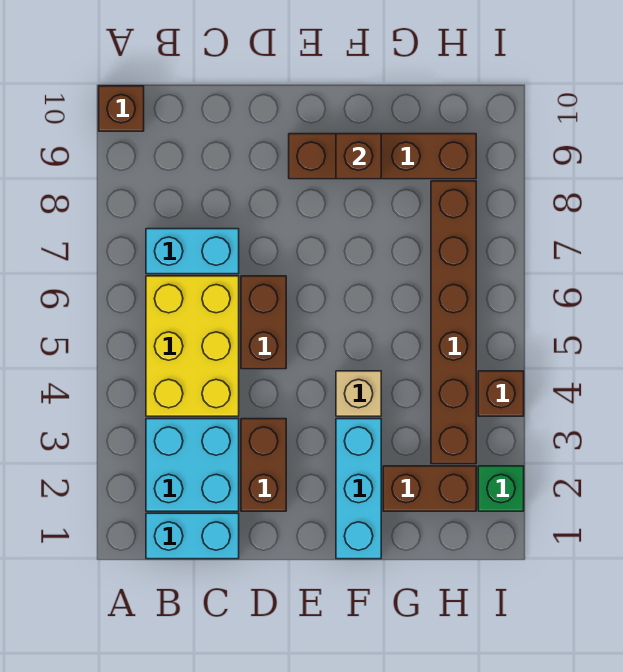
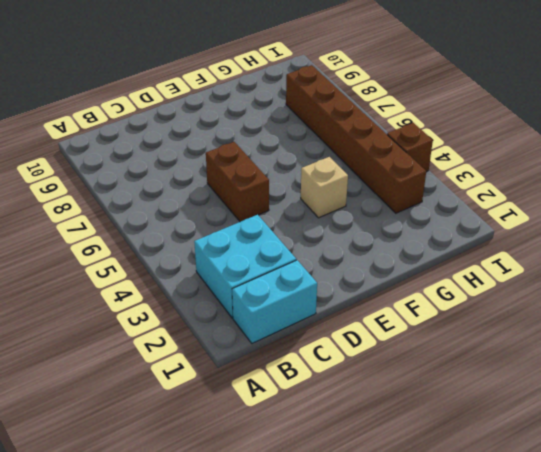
none -> brown brick A10 level 1
none -> yellow brick B4:C6 level 1
none -> cyan brick B7:C7 level 1

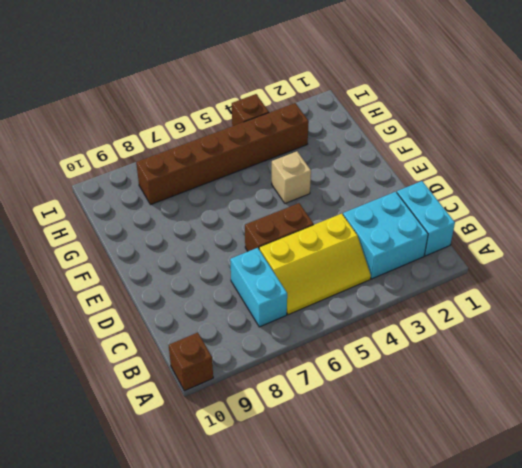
yellow slope B4:C6 level 1 top C -> yellow brick B4:C6 level 1
none -> brown brick D2:D3 level 1
none -> brown brick E9:H9 level 1
none -> cyan brick F1:F3 level 1

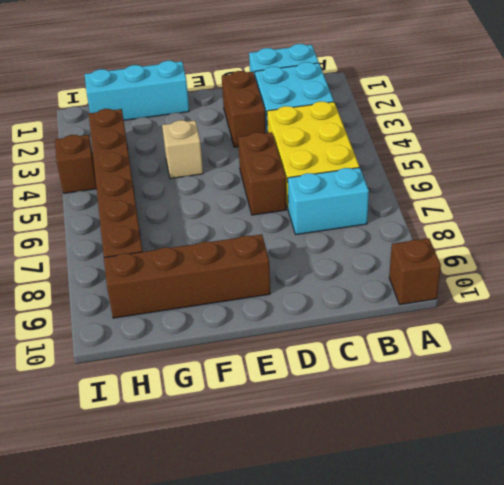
cyan brick F1:H1 level 1 -> cyan brick F1:F3 level 1
none -> brown brick G2:H2 level 1
none -> green brick I2 level 1
none -> brown brick F9 level 2

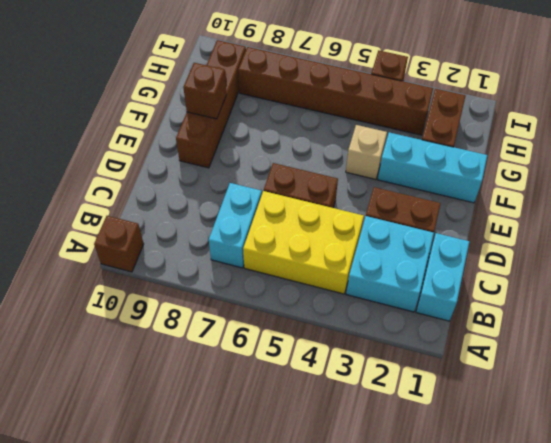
none -> green brick I2 level 1

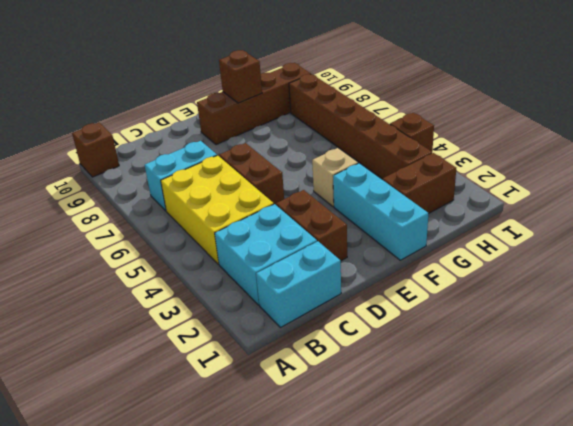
none -> green brick I2 level 1

